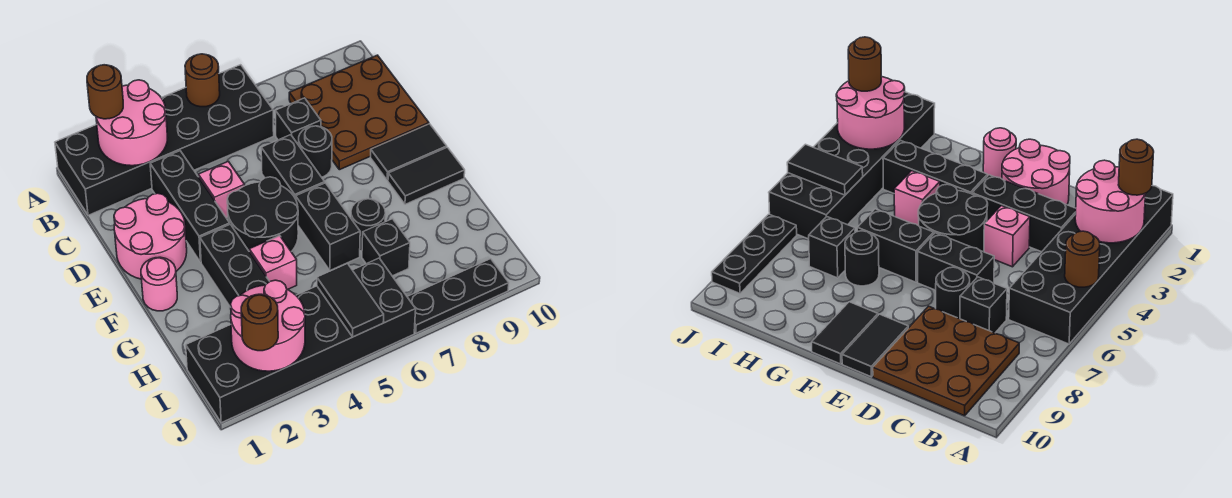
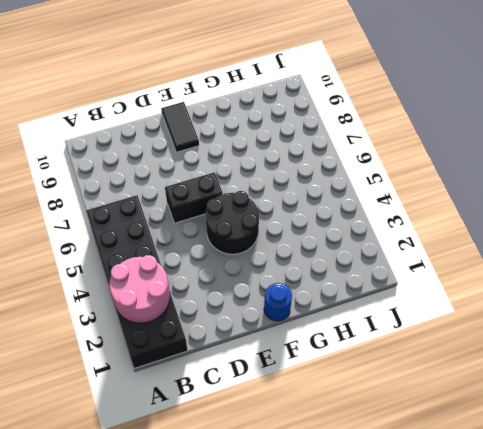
blue round brick F1 level 1 -> pink round brick F1 level 1
none -> brown plate B8:D10 level 1
none -> black brick C3:E3 level 1
none -> black brick C7 level 1

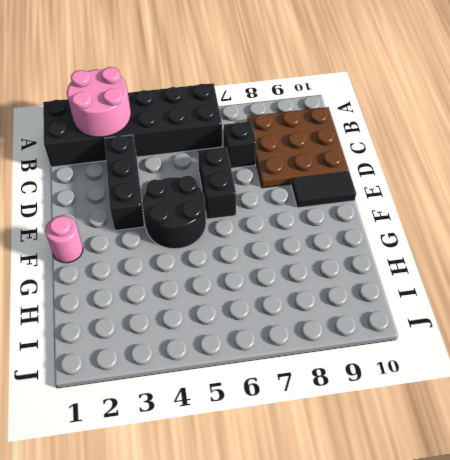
none -> pink round brick D1:E2 level 1
none -> pink brick D4 level 1
none -> black round brick D7 level 1

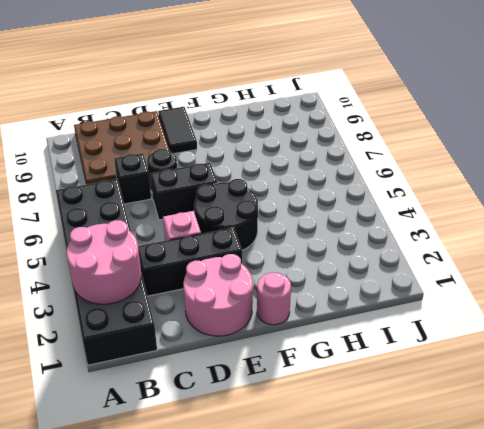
none -> black brick F3:H3 level 1
none -> black brick F6:G6 level 1
none -> black tile F9:F10 level 1

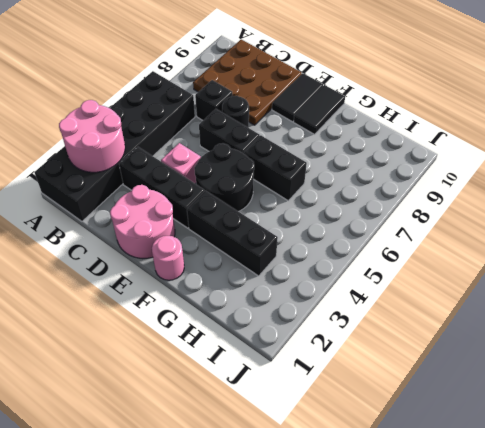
none -> pink brick G4 level 1
none -> black round brick G7 level 1
none -> black brick H7 level 1

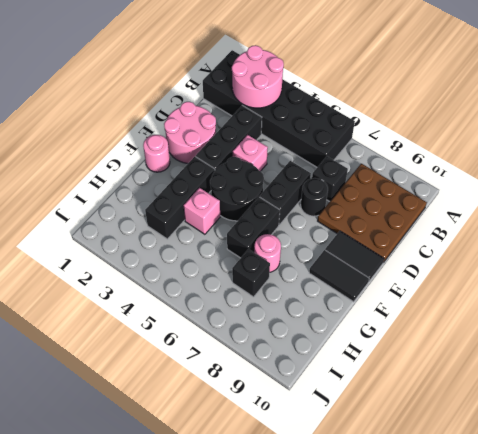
pink round brick G7 level 1 -> black round brick G7 level 1
none -> black brick I1:J6 level 1
none -> black plate J7:J9 level 1
none -> brown round brick A5 level 2

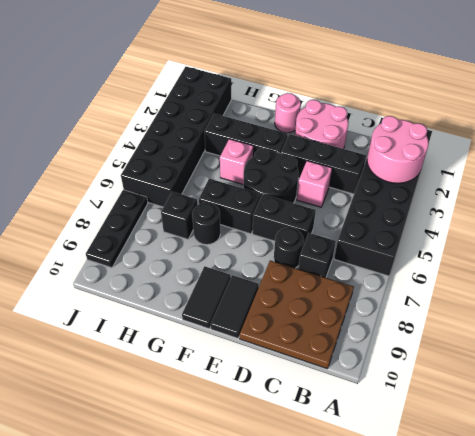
none -> brown round brick A5 level 2
none -> pink round brick I2:J3 level 2
none -> black tile I5:J5 level 2

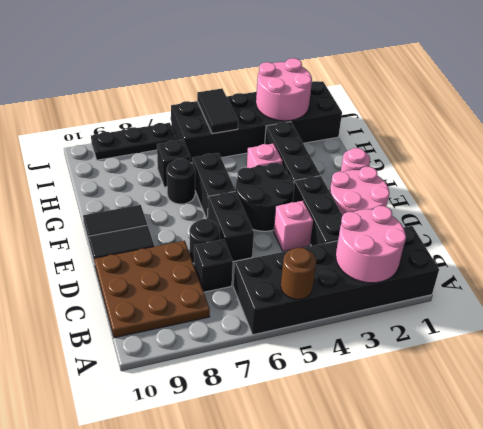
none -> brown round brick A2 level 3
none -> brown round brick J2 level 3

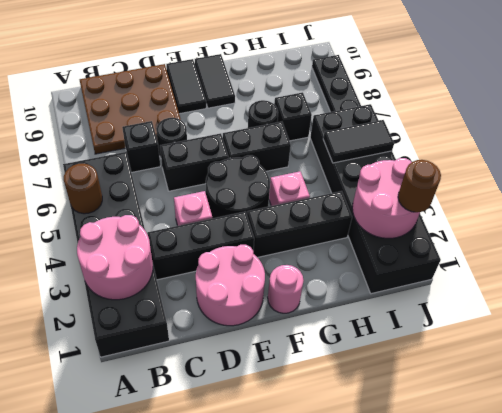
none -> brown round brick A2 level 3

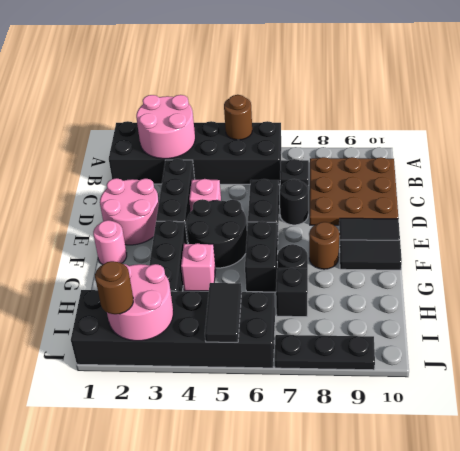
brown round brick F8 level 1 -> brown round brick A2 level 3

